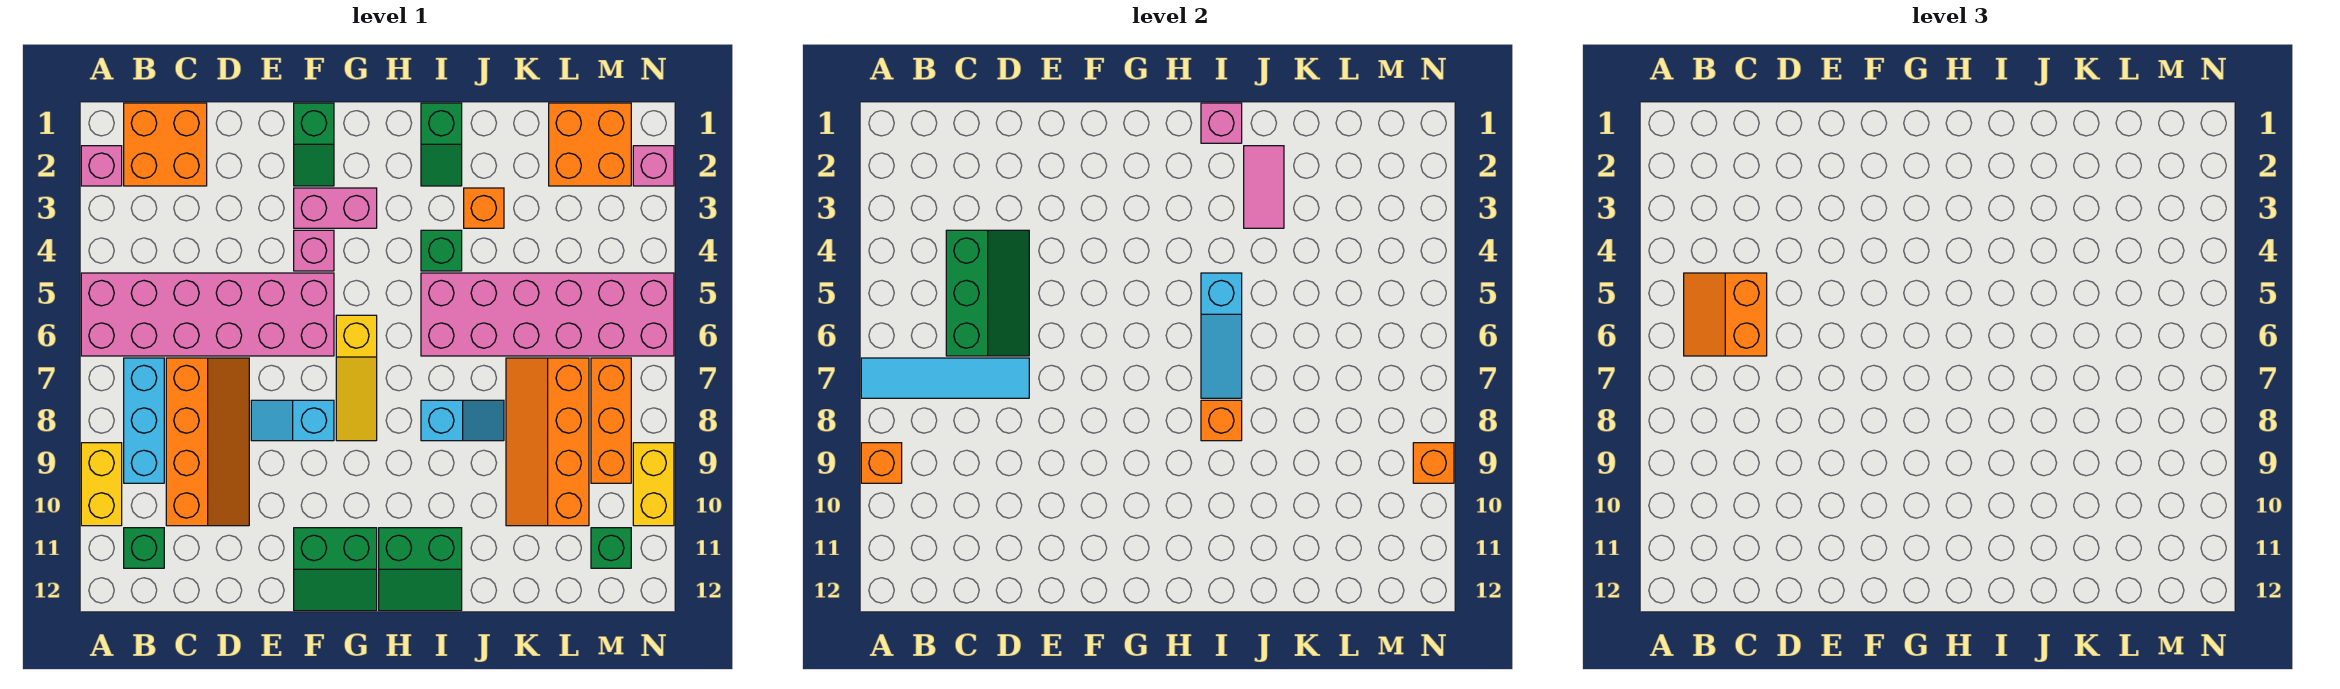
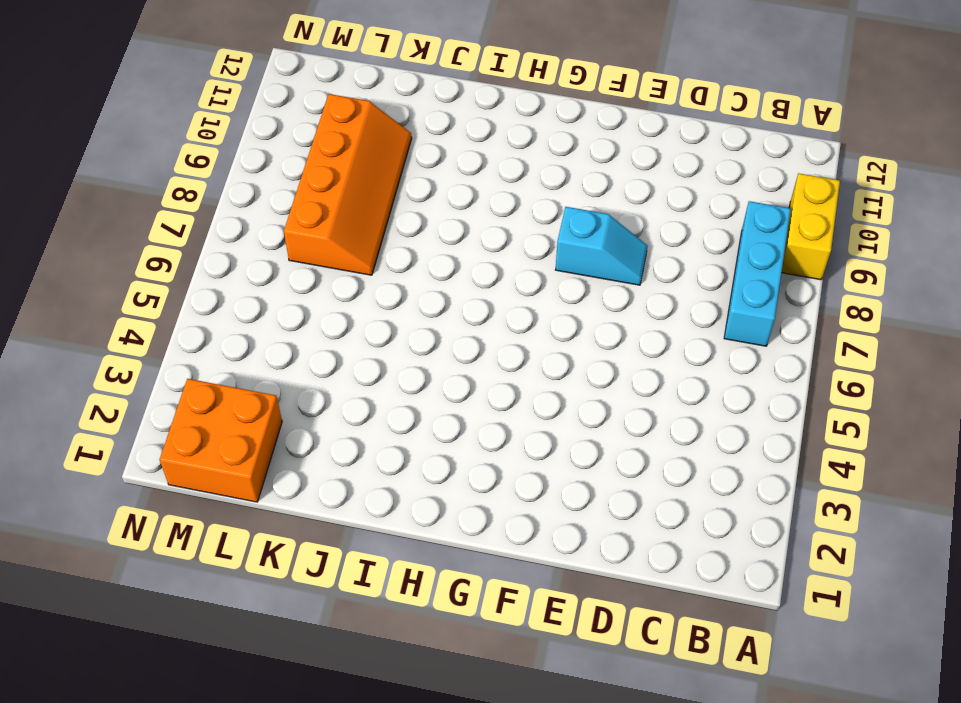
none -> pink brick A2 level 1
none -> pink brick A5:F6 level 1
none -> orange brick B1:C2 level 1
none -> green brick B11 level 1

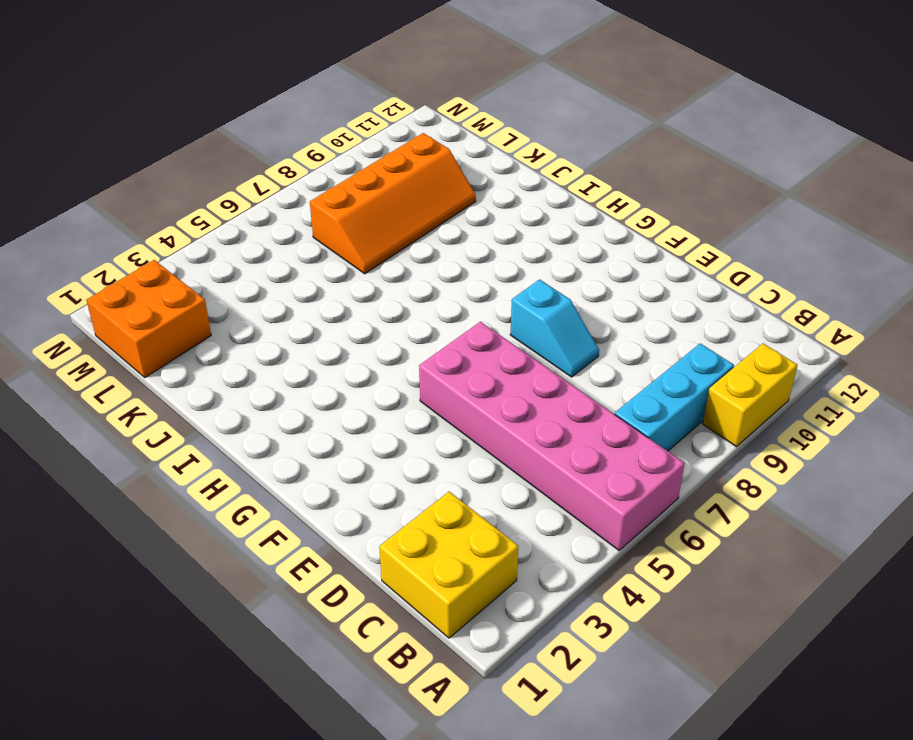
yellow brick B1:C2 level 1 -> orange brick B1:C2 level 1
none -> pink brick A2 level 1
none -> green brick B11 level 1
none -> orange slope C7:D10 level 1 top C
none -> green slope F1:F2 level 1 top 1

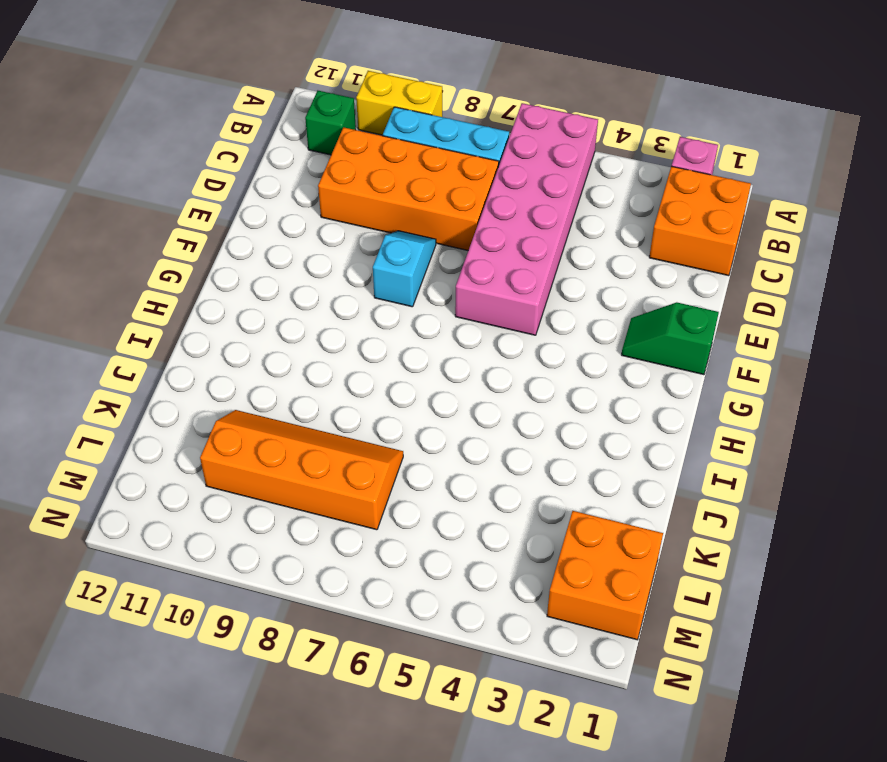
orange brick C7:D10 level 1 -> orange slope C7:D10 level 1 top C
none -> pink brick F3:G3 level 1
none -> pink brick F4 level 1
none -> green slope F11:G12 level 1 top 11
none -> yellow slope G6:G8 level 1 top 6

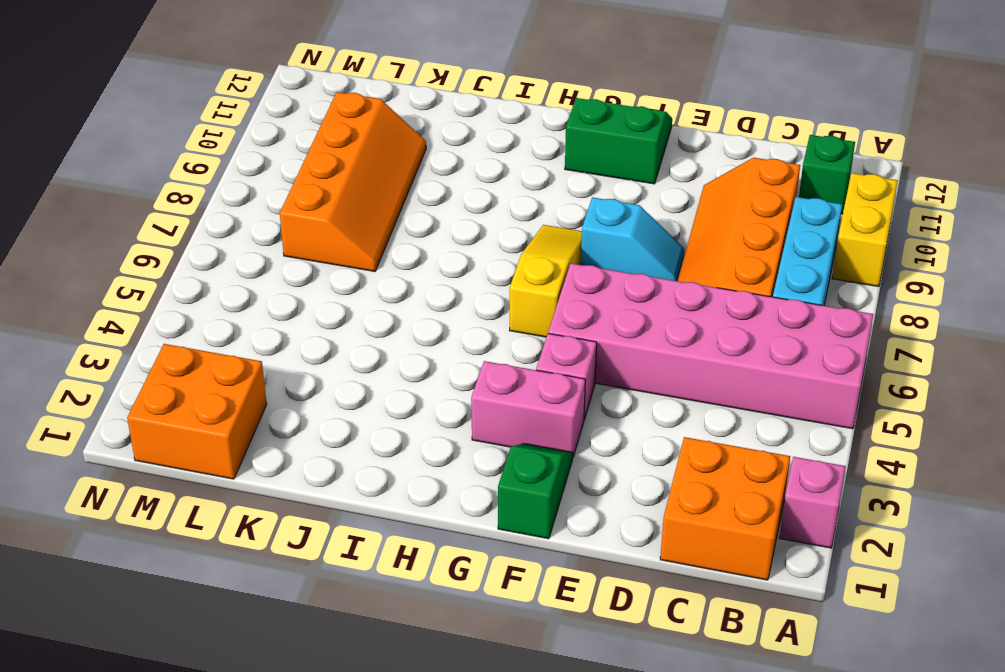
none -> green slope H11:I12 level 1 top 11
none -> green slope I1:I2 level 1 top 1
none -> green brick I4 level 1
none -> pink brick I5:N6 level 1

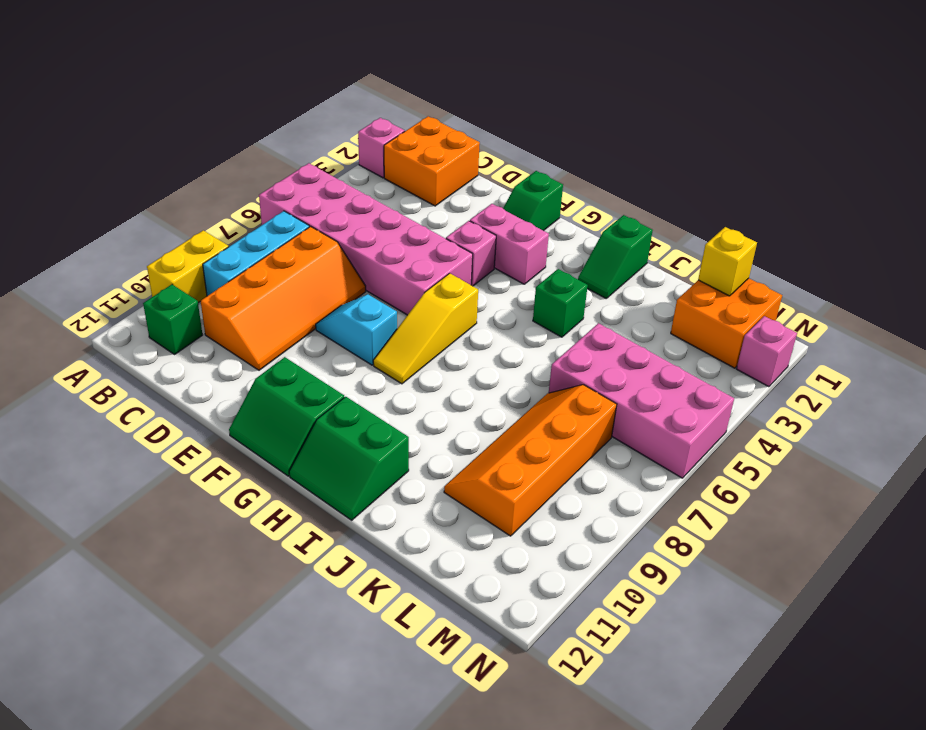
pink brick K5:N6 level 1 -> pink brick I5:N6 level 1
yellow brick L1 level 2 -> none
none -> cyan slope I8:J8 level 1 top I
none -> orange brick J3 level 1
none -> orange brick M7:M9 level 1
none -> green brick M11 level 1

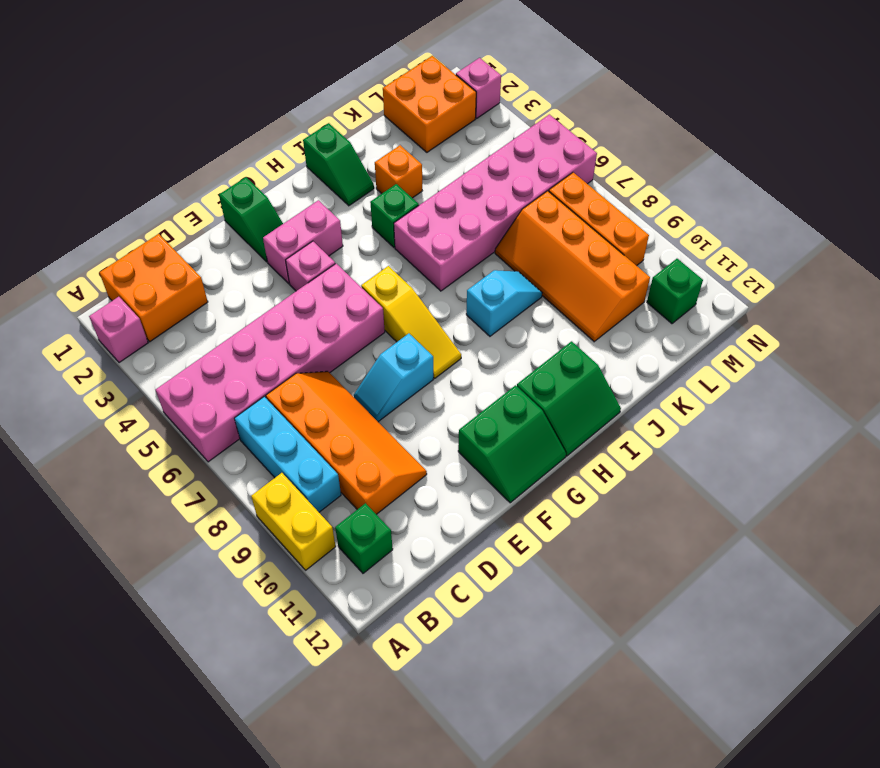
none -> yellow brick N9:N10 level 1
none -> cyan tile A7:D7 level 2
none -> orange brick A9 level 2
none -> green slope C4:D6 level 2 top C

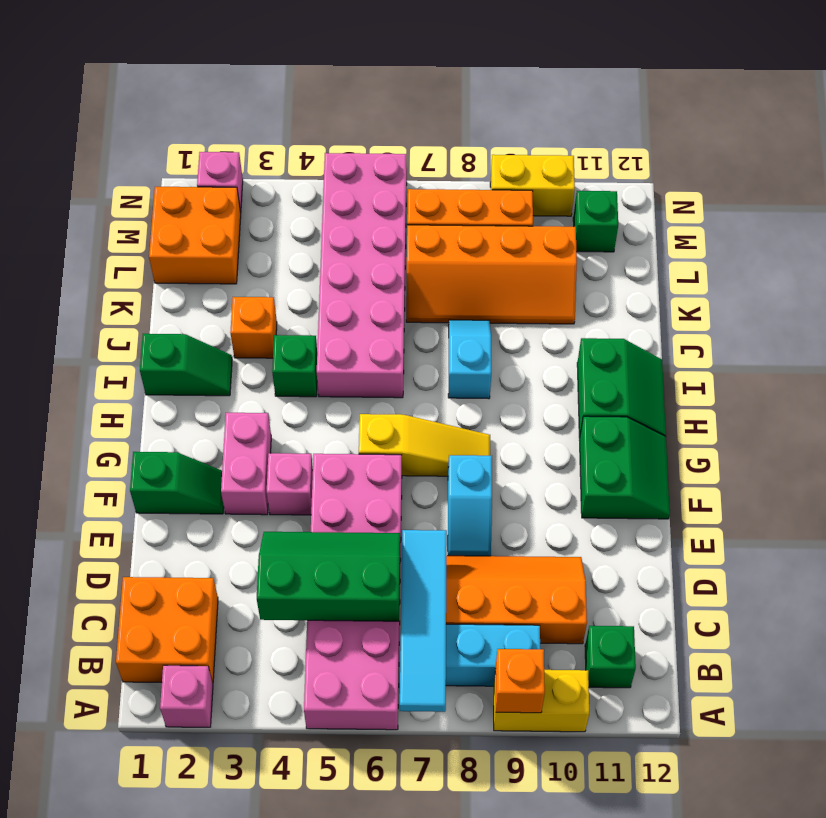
none -> pink brick I1 level 2
none -> cyan slope I5:I7 level 2 top 5
none -> orange brick I8 level 2
none -> pink tile J2:J3 level 2

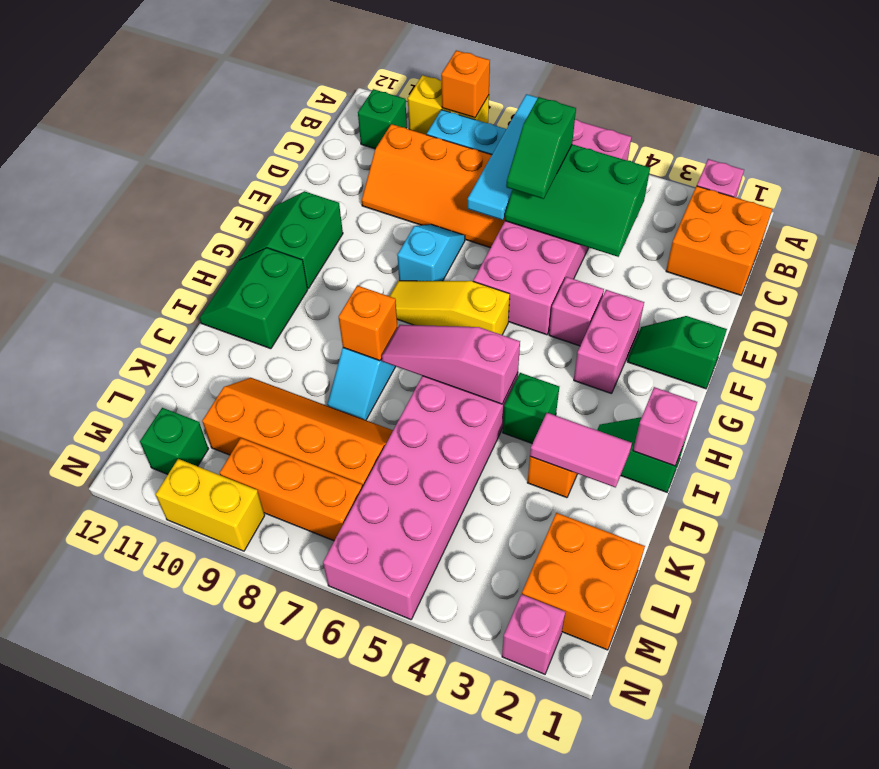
green slope C6:D6 level 3 top C -> orange slope B5:C6 level 3 top C
pink slope I5:I7 level 2 top 5 -> cyan slope I5:I7 level 2 top 5
none -> orange brick N9 level 2

